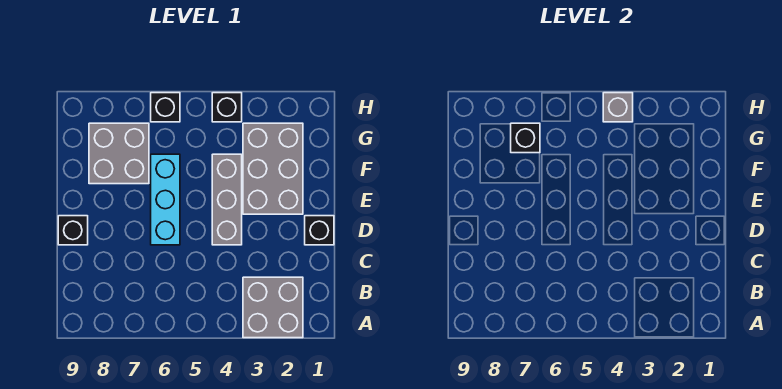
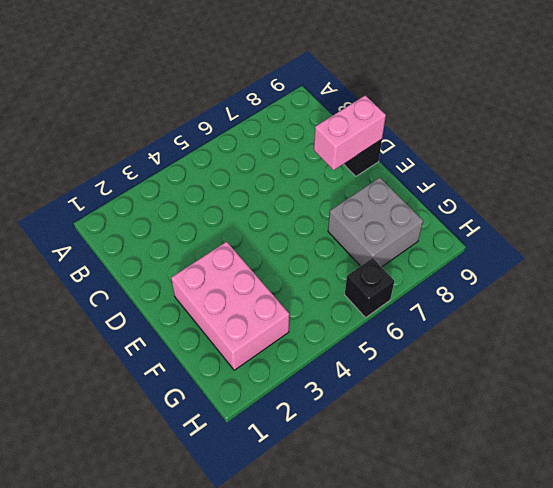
pink brick D8:D9 level 2 -> none
pink brick E2:G3 level 1 -> grey brick E2:G3 level 1
none -> grey brick A2:B3 level 1
none -> black brick D1 level 1

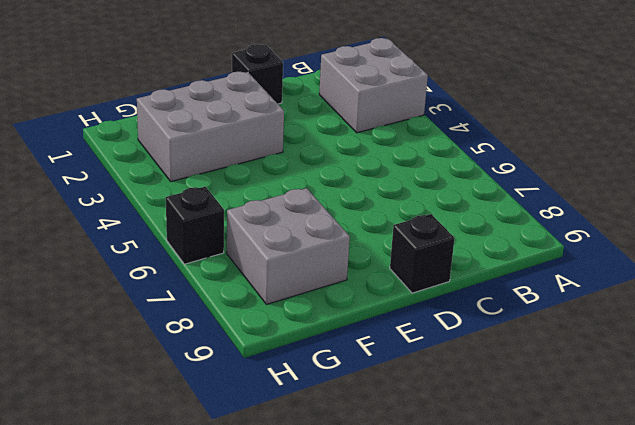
none -> grey brick D4:F4 level 1
none -> cyan brick D6:F6 level 1

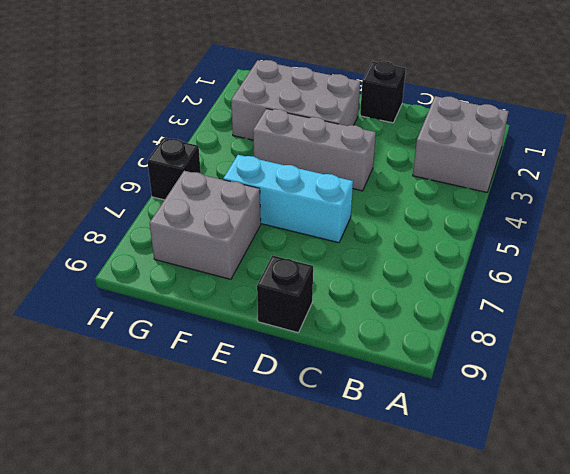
none -> black brick H4 level 1
none -> black brick G7 level 2

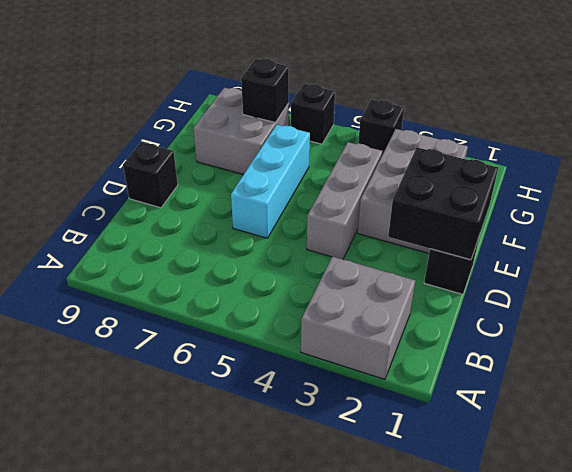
black brick D1:E2 level 2 -> none
none -> grey brick H4 level 2

